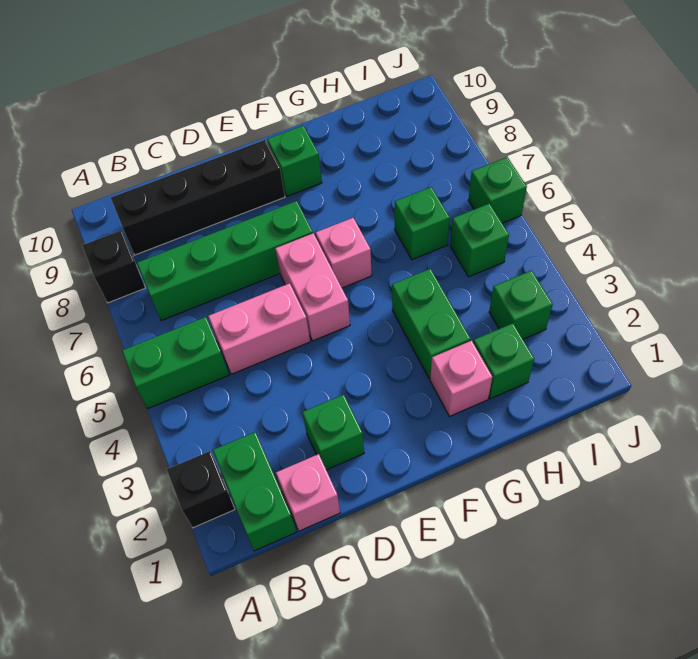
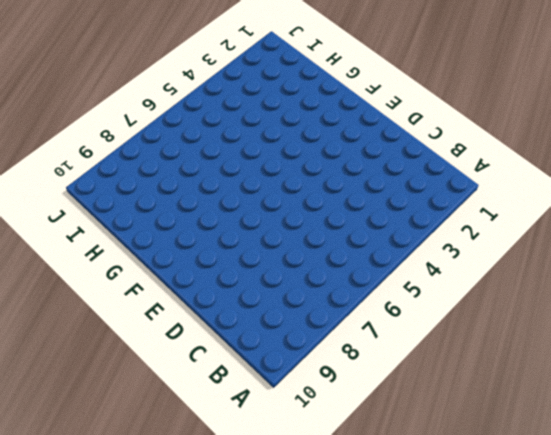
none -> black brick A2 level 1
none -> green brick A5:B5 level 1
none -> black brick A8 level 1

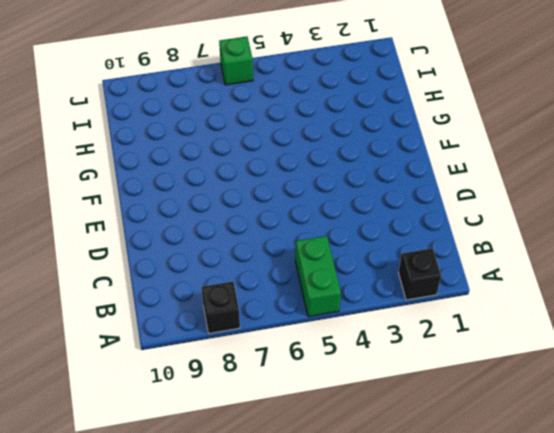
none -> green brick B1:B2 level 1
none -> green brick B7:E7 level 1
none -> black brick B9:E9 level 1

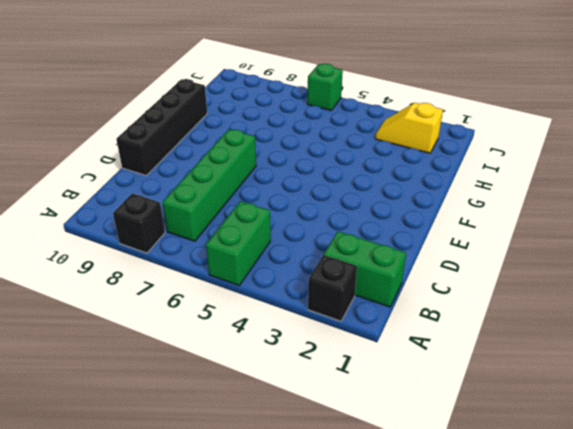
black brick D10:G10 level 1 -> black brick B9:E9 level 1
yellow slope I2:I3 level 1 top 2 -> green brick I3 level 1
none -> pink brick C1 level 1
none -> pink brick C5:D5 level 1
none -> green brick D2 level 1

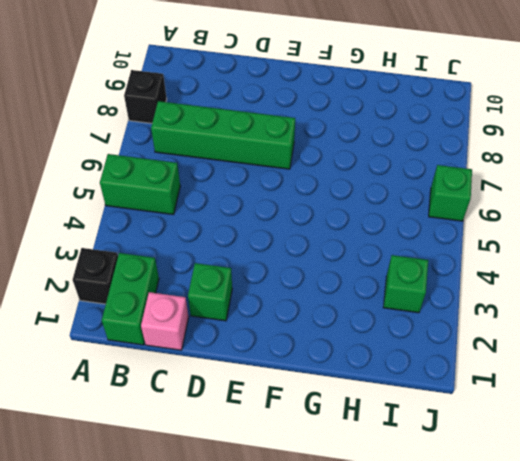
none -> black brick B9:E9 level 1
none -> pink brick C5:D5 level 1
none -> pink brick E5:E6 level 1

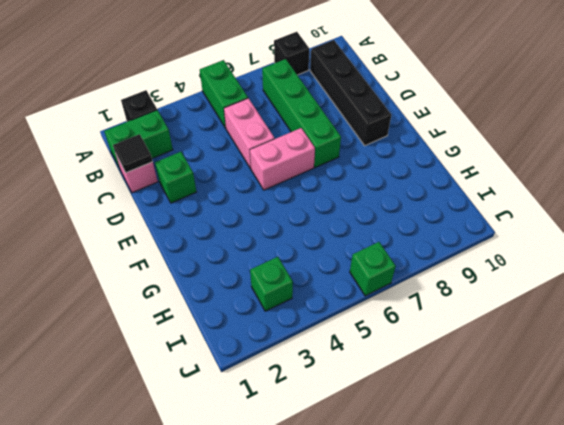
black tile C1 level 2 -> none
none -> pink brick F6 level 1
none -> green brick F9 level 1
none -> pink brick G2 level 1

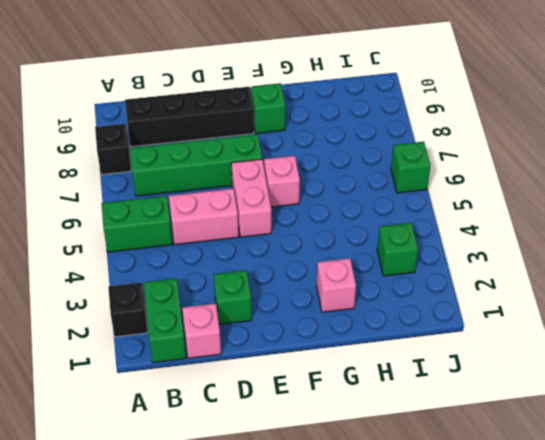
none -> green brick G3:G4 level 1
none -> green brick H2 level 1
none -> green brick H6 level 1

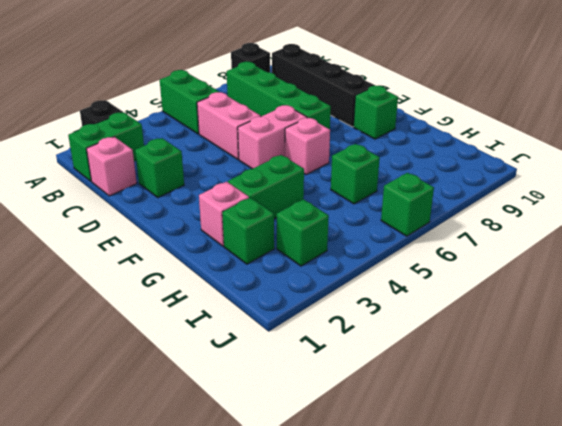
none -> green brick I5 level 1

